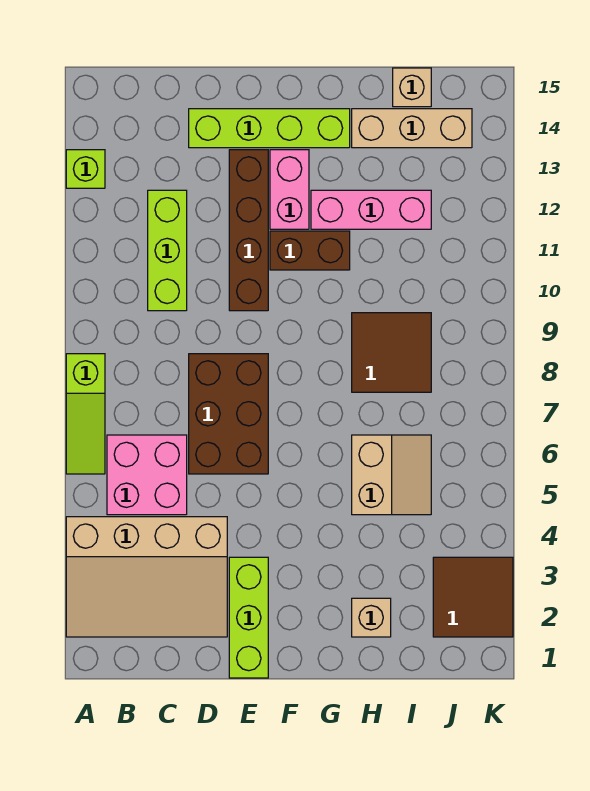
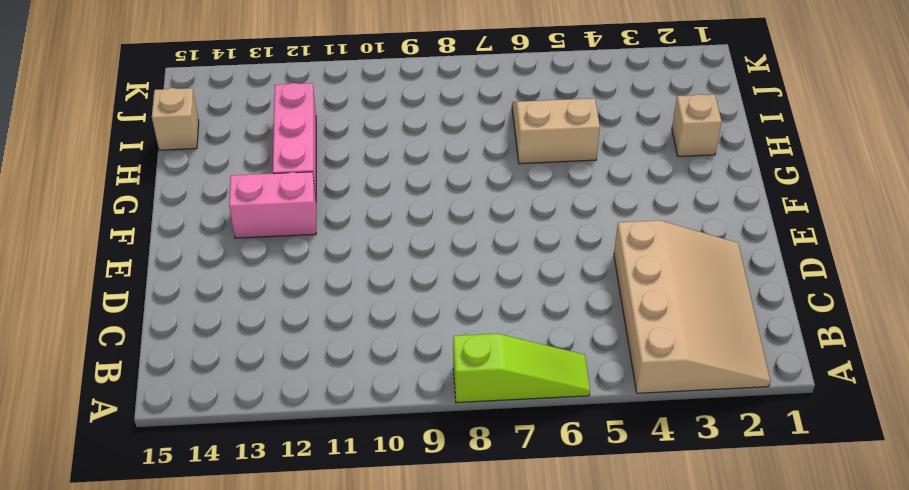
none -> lime brick A13 level 1
none -> pink brick B5:C6 level 1
none -> lime brick C10:C12 level 1

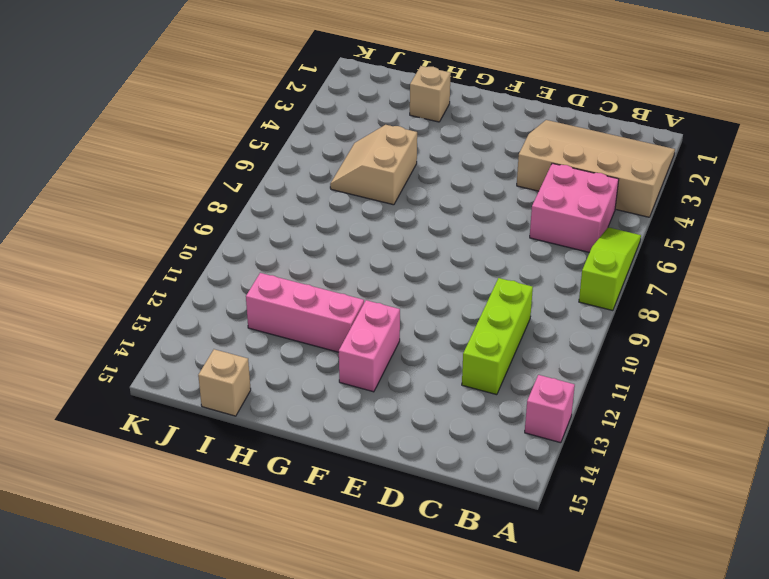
pink brick A13 level 1 -> lime brick A13 level 1
none -> brown brick D6:E8 level 1
none -> lime brick D14:G14 level 1
none -> lime brick E1:E3 level 1

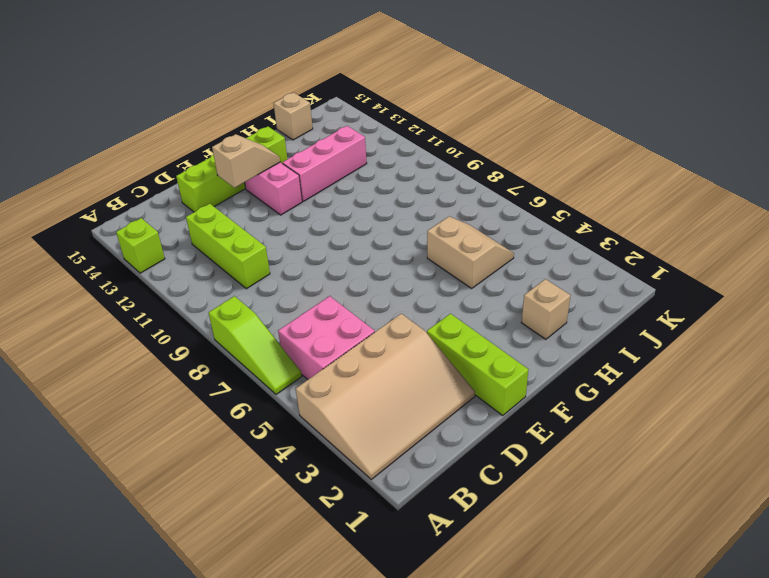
tan slope E13:F13 level 2 top E -> none
none -> brown brick D6:E8 level 1
none -> brown brick E10:E13 level 1
none -> brown brick F11:G11 level 1

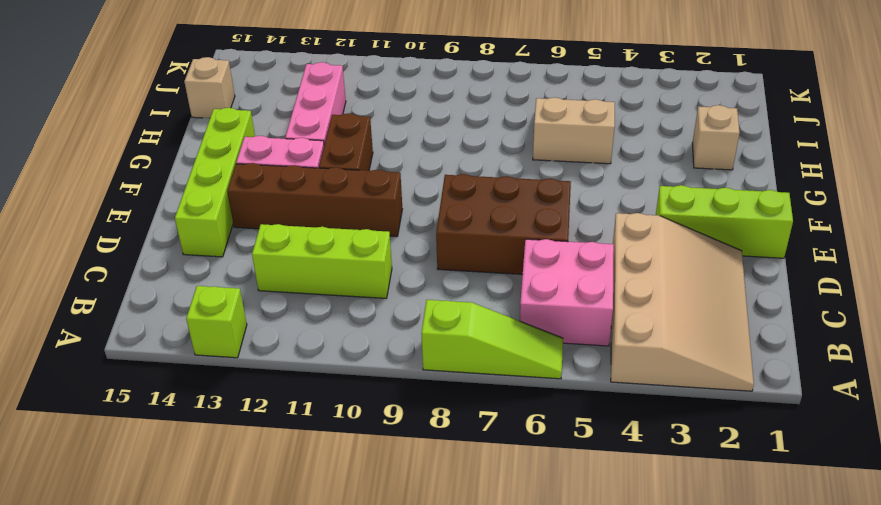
none -> brown tile H8:I9 level 1
none -> tan brick H14:J14 level 1
none -> brown tile J2:K3 level 1

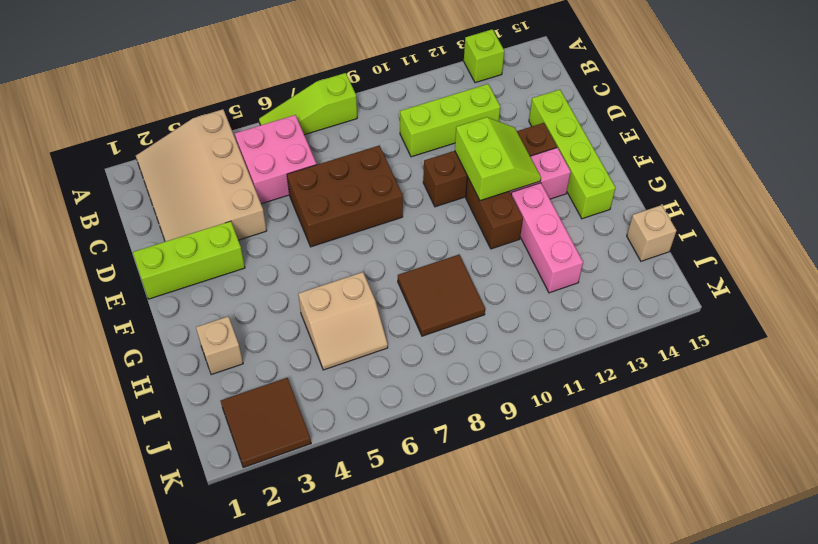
lime slope E11:F12 level 2 top 11 -> none
none -> tan brick H14:J14 level 1

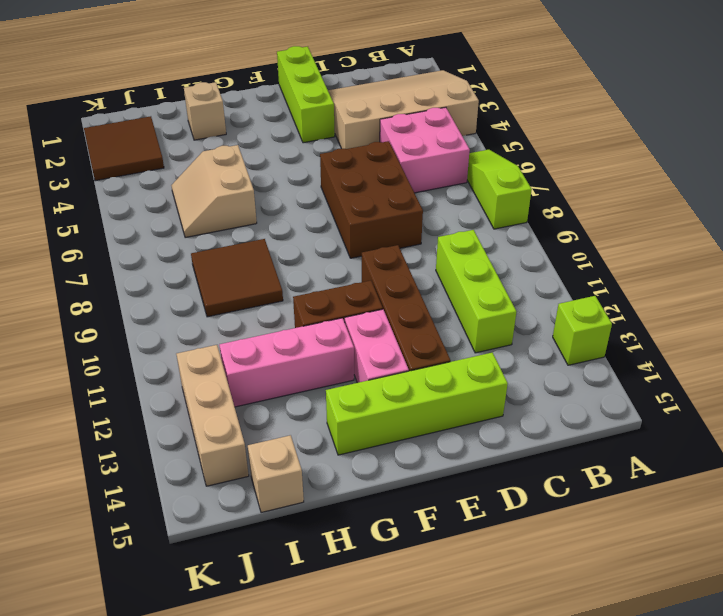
tan brick J12:J14 level 1 -> tan brick H14:J14 level 1

